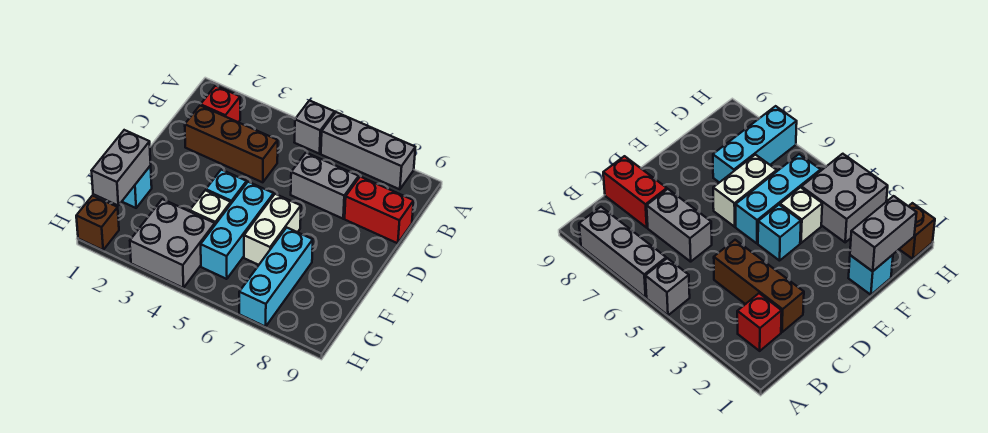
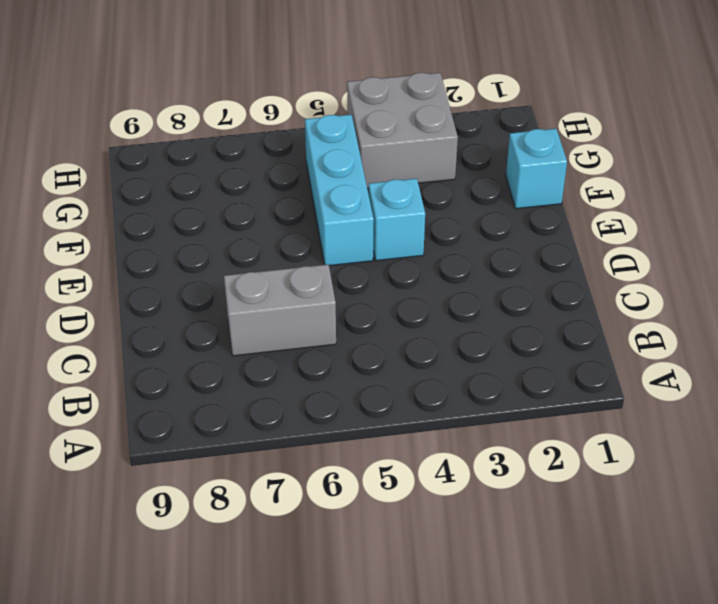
none -> grey brick A5 level 1
none -> grey brick A6:A8 level 1
none -> red brick B2 level 1

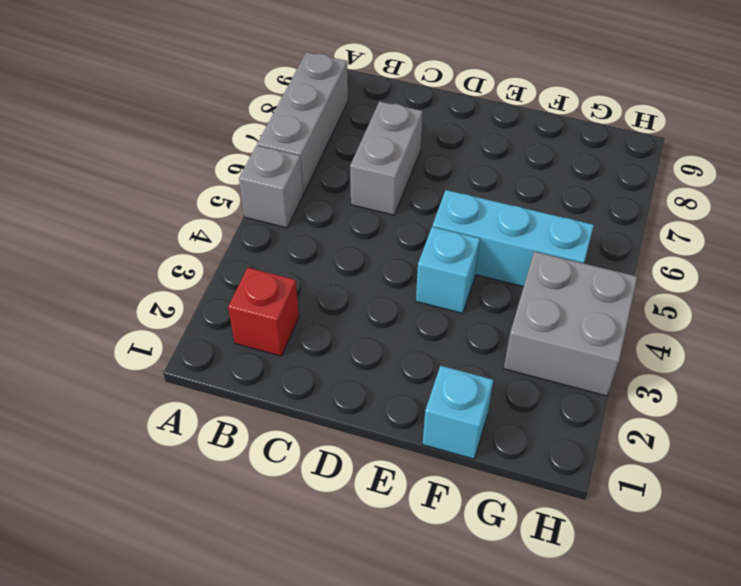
none -> brown brick C2:C4 level 1
none -> red brick C8:C9 level 1
none -> white brick E6:F6 level 1

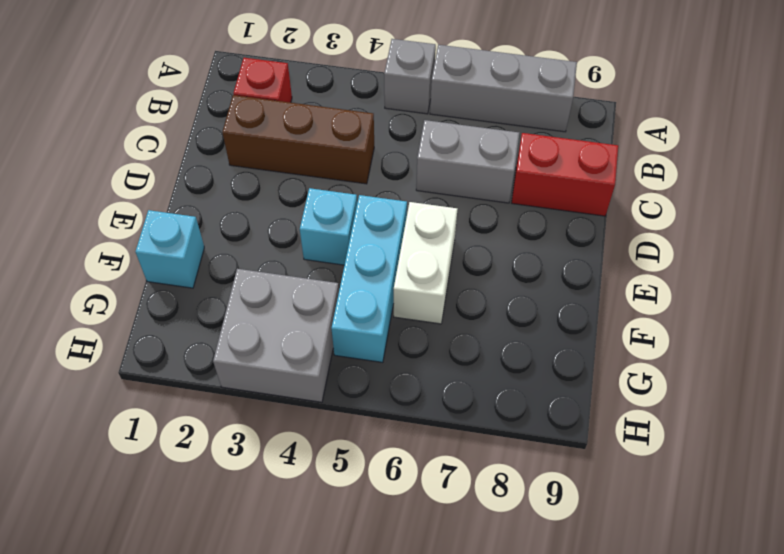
none -> white brick F4 level 1
none -> cyan brick F7:H7 level 1
none -> brown brick H1 level 1

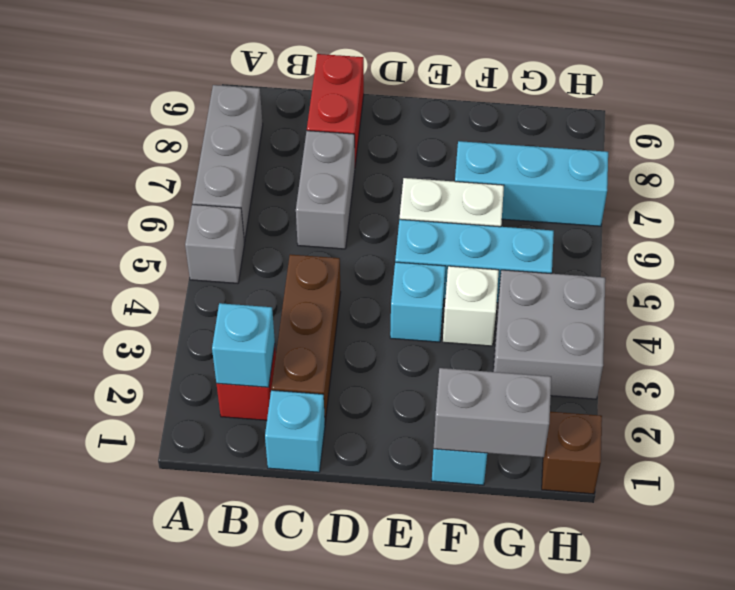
cyan brick B2 level 2 -> none
cyan brick C1 level 1 -> none

